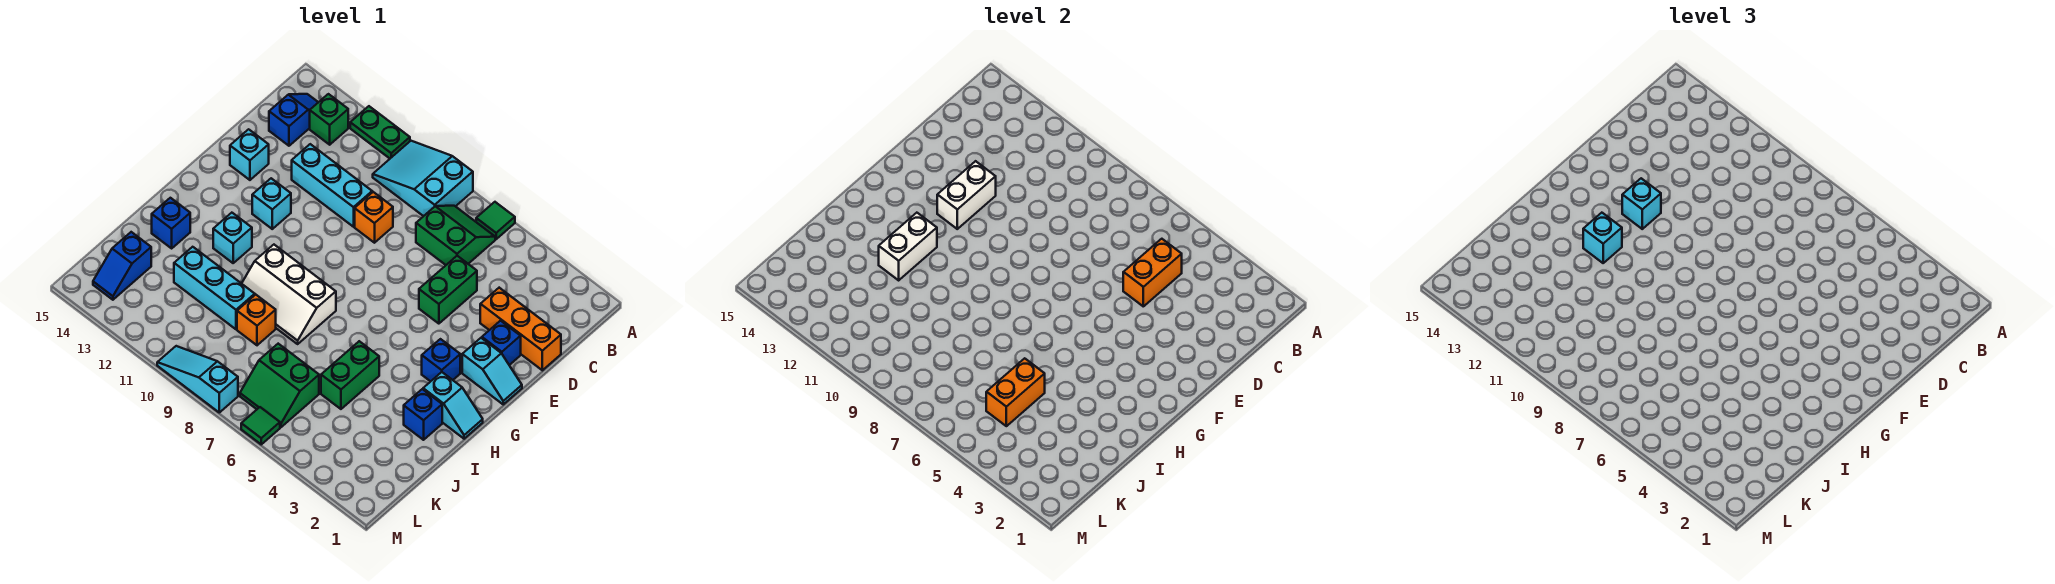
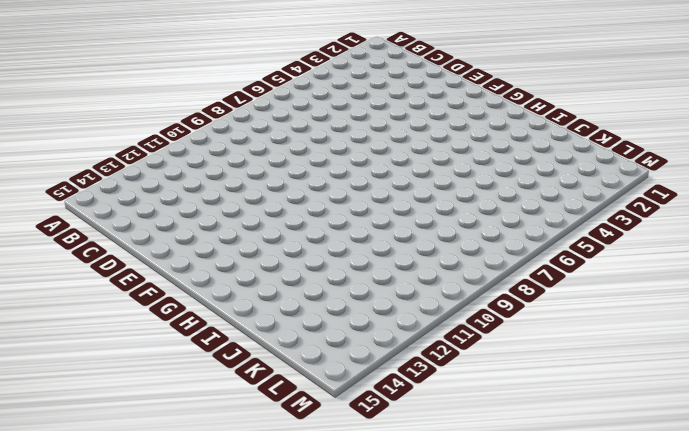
none -> green tile A6 level 1
none -> cyan slope A8:B10 level 1 top 8
none -> green plate A11:A12 level 1
none -> green slope B6:C7 level 1 top C

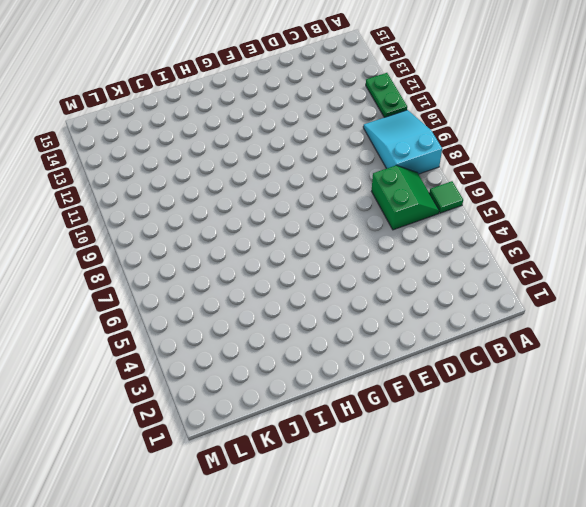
none -> green brick B13 level 1
none -> blue slope B14:C14 level 1 top C
none -> orange brick D1:D3 level 1
none -> green brick D5:E5 level 1

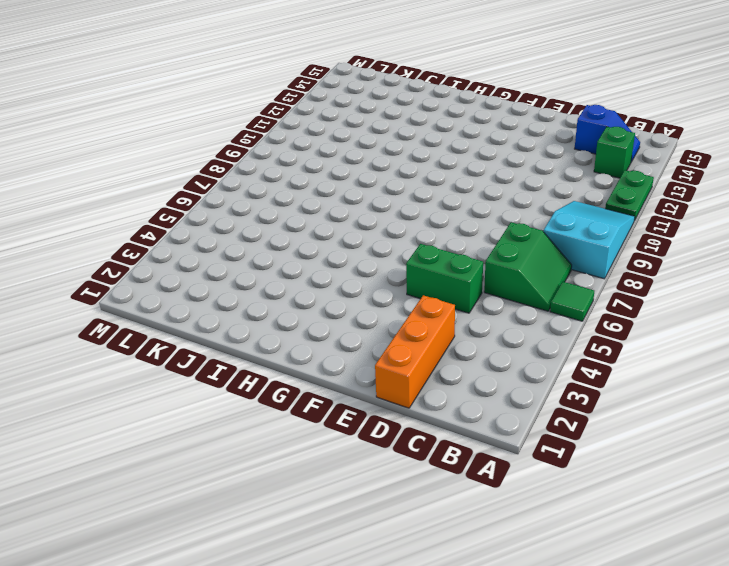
none -> orange brick D9 level 1
none -> cyan brick D10:D12 level 1
none -> blue brick E2 level 1
none -> cyan brick E14 level 1

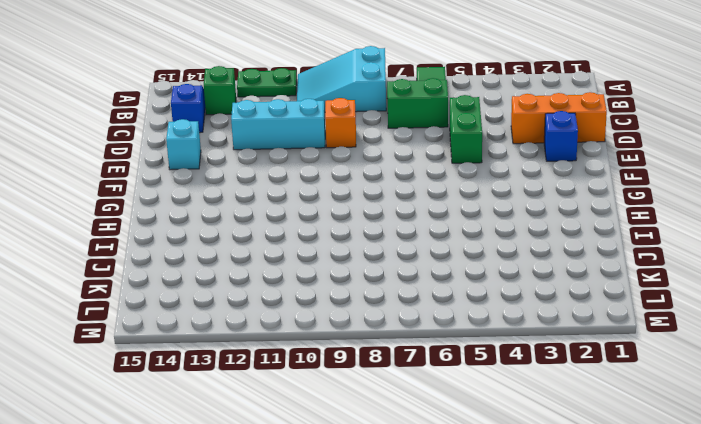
none -> cyan slope F1:F2 level 1 top 2
none -> cyan brick F12 level 1
none -> blue brick G3 level 1
none -> cyan slope H1:H2 level 1 top 2

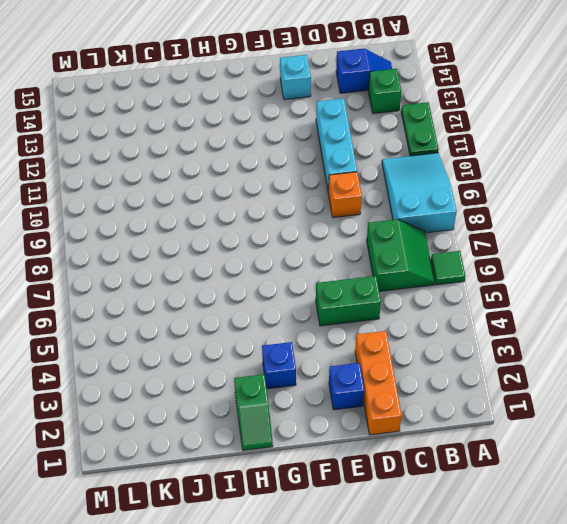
green slope H1:H2 level 1 top 2 -> cyan slope H1:H2 level 1 top 2
none -> cyan slope F1:F2 level 1 top 2
none -> cyan brick F12 level 1
none -> white slope H8:I10 level 1 top H
none -> cyan brick H12 level 1

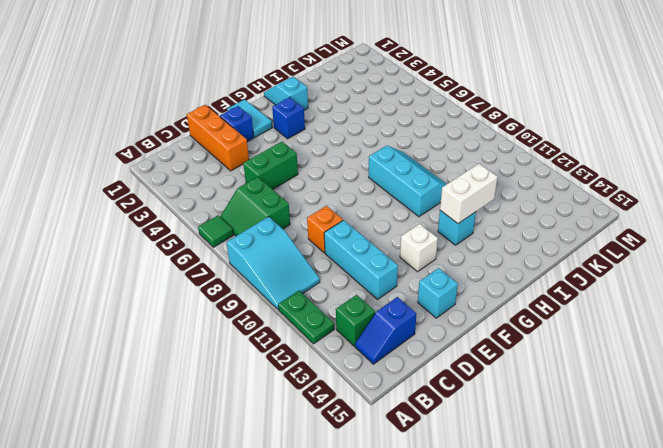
cyan tile F1:F2 level 1 -> cyan slope F1:F2 level 1 top 2
white brick F12 level 1 -> cyan brick F12 level 1
cyan slope H8:I10 level 1 top H -> white slope H8:I10 level 1 top H
none -> blue brick I2 level 1
none -> green brick I5:J5 level 1
none -> blue brick I14 level 1
none -> orange brick J9 level 1

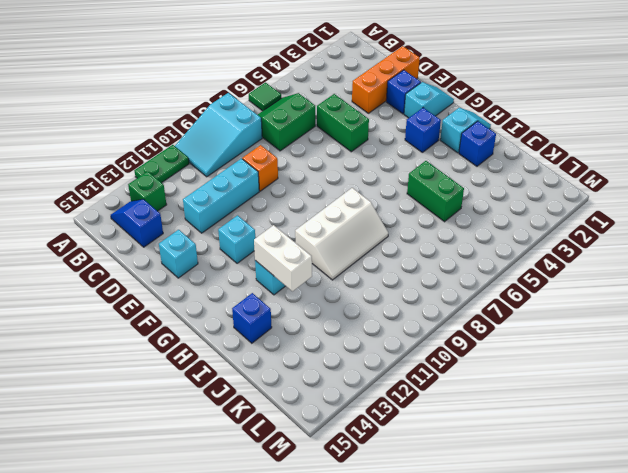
none -> orange brick J9 level 1
none -> cyan brick J10:J12 level 1
none -> green slope K6:L7 level 1 top K
none -> blue slope K14:L14 level 1 top K

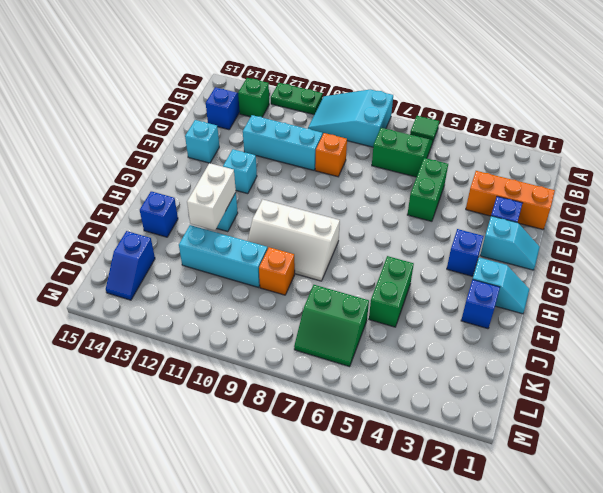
none -> green tile M6 level 1
none -> cyan slope M8:M10 level 1 top 8
none -> orange brick C5:D5 level 2
none -> white brick E12:F12 level 2

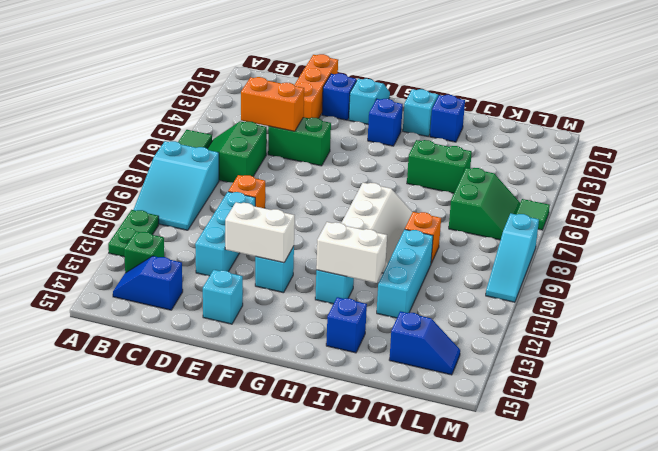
none -> orange brick J5:K5 level 2
none -> cyan brick F12 level 3
none -> cyan brick H12 level 3

